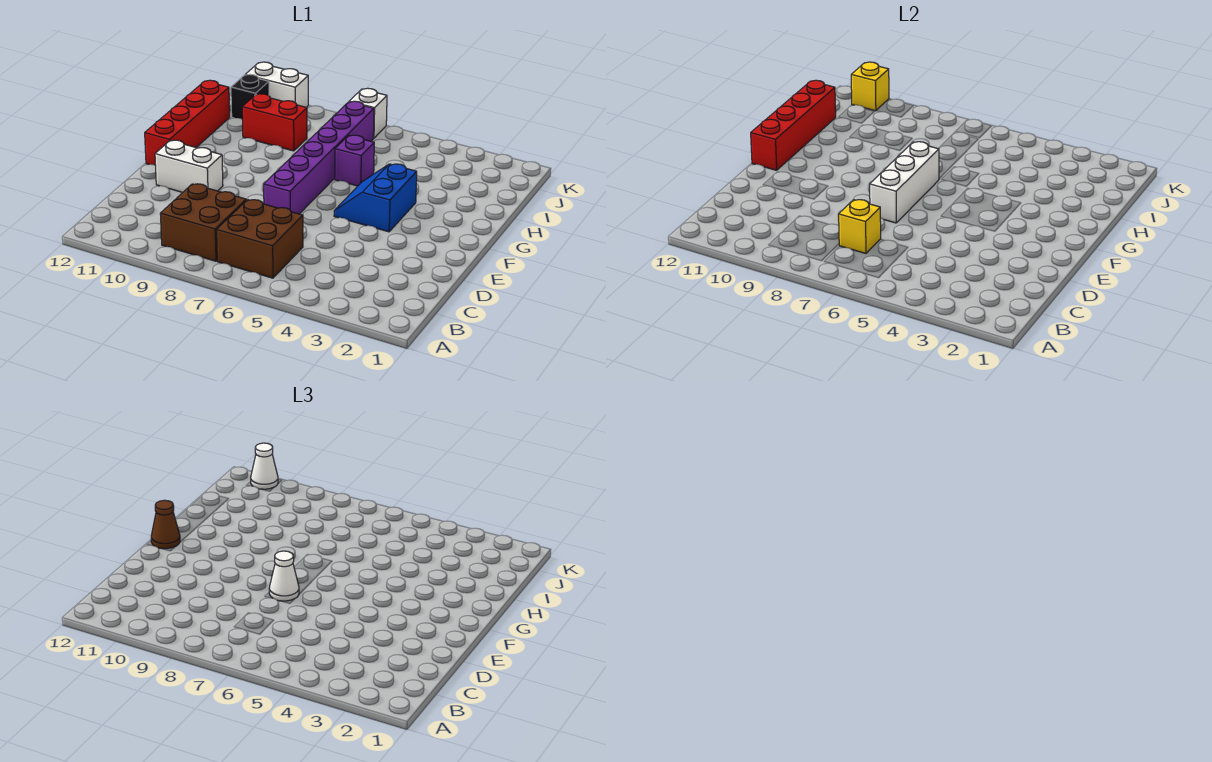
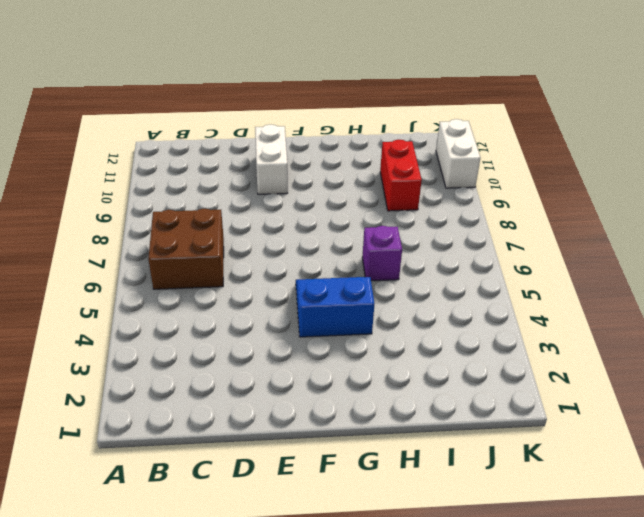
none -> brown brick B8:C9 level 1
none -> purple brick E7:J7 level 1
none -> red brick F12:I12 level 1

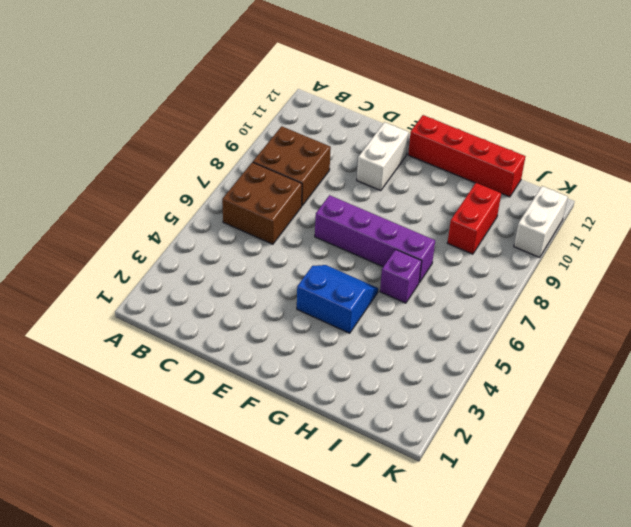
purple brick E7:H7 level 1 -> purple brick E7:J7 level 1
none -> black brick J11 level 1
none -> white brick K7 level 1
none -> yellow brick C7 level 2

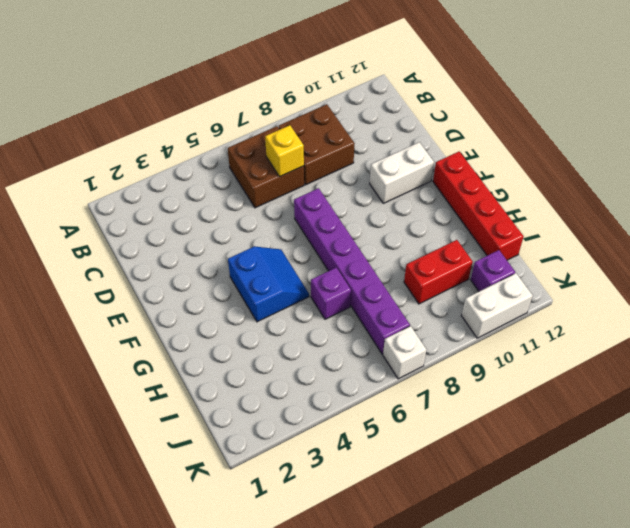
purple brick J11 level 1 -> black brick J11 level 1
none -> white brick E7:G7 level 2
none -> red brick F12:I12 level 2
none -> yellow brick K11 level 2

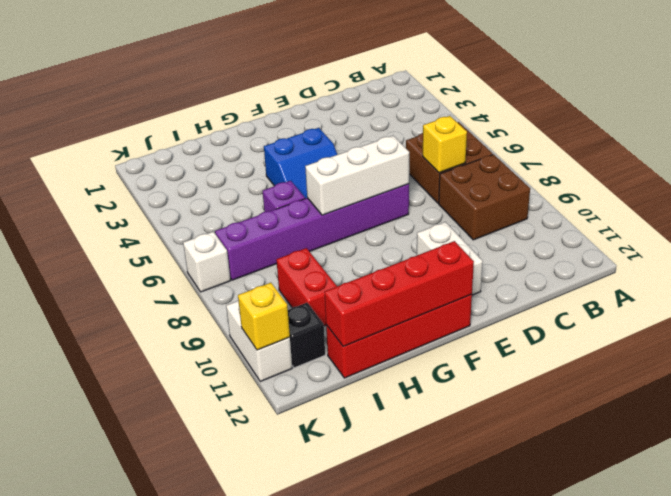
none -> white cone E7 level 3
none -> brown cone F12 level 3
none -> white cone K11 level 3

